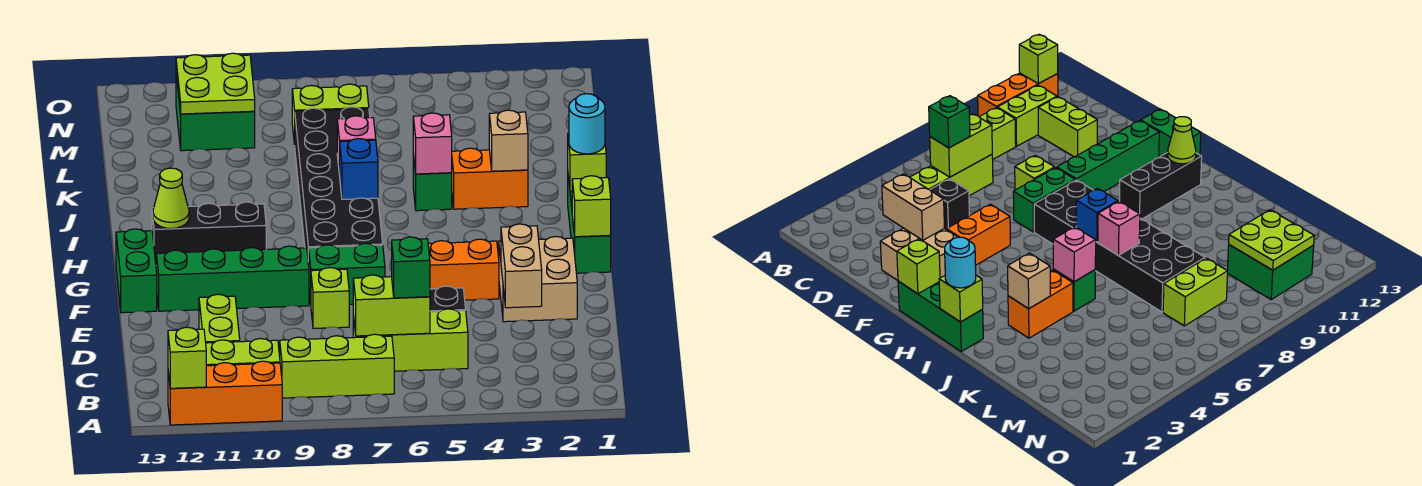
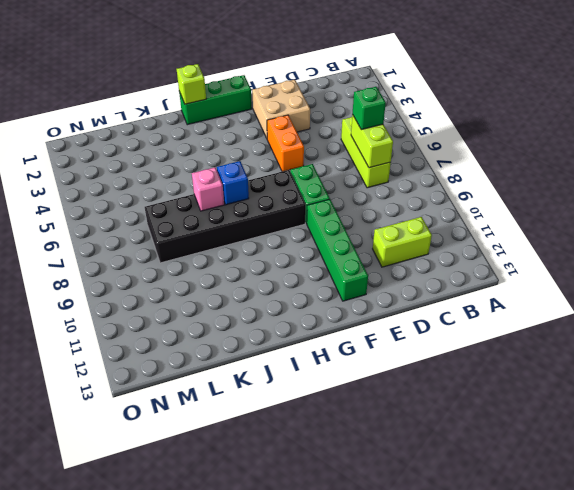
none -> orange brick A10:A12 level 1
none -> lime brick B7:B9 level 1
none -> lime brick B10:B11 level 1
none -> black brick D5 level 1

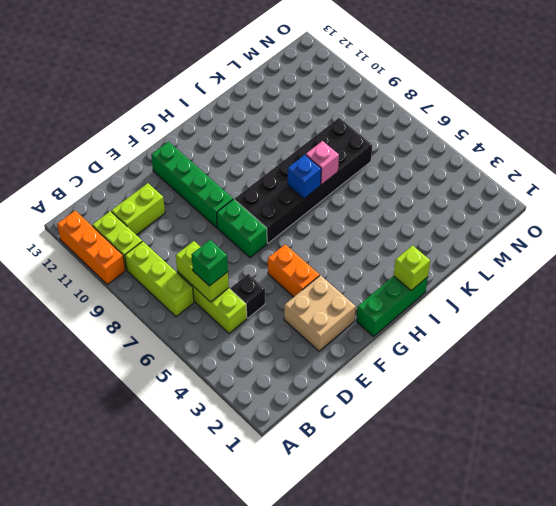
none -> lime brick E8 level 1
none -> green brick F13:G13 level 1
none -> black brick H10:H12 level 1
none -> orange brick J3:J4 level 1

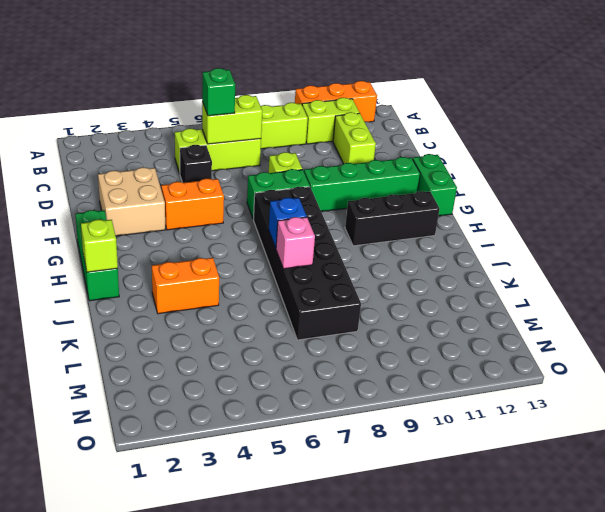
none -> green brick J5 level 1
none -> lime brick M7:M8 level 1
none -> green brick M10:N11 level 1
none -> lime brick A12 level 2

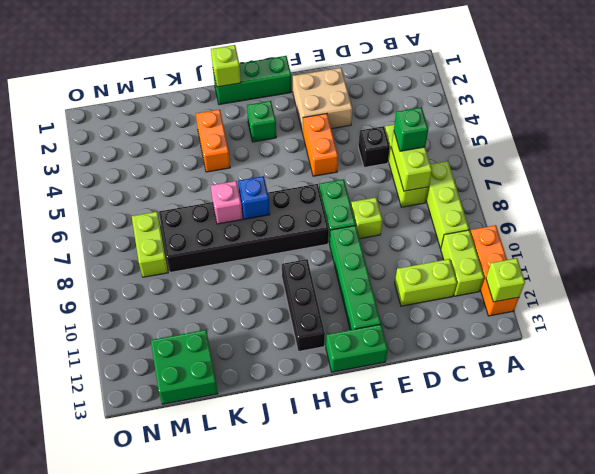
green brick H3 level 1 -> green brick J5 level 1
green brick L12:M13 level 1 -> green brick M10:N11 level 1
none -> tan brick D3:E3 level 2
none -> lime brick G1 level 2
none -> lime cone H12 level 2
none -> tan brick J3 level 2

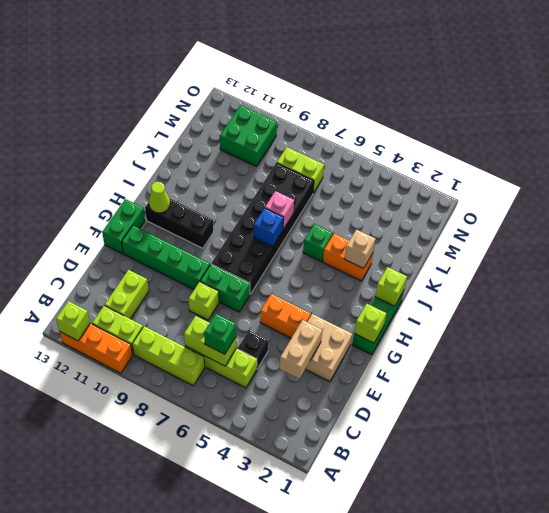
none -> pink brick J5 level 2
none -> lime plate M10:N11 level 2
none -> cyan round brick I1 level 3

